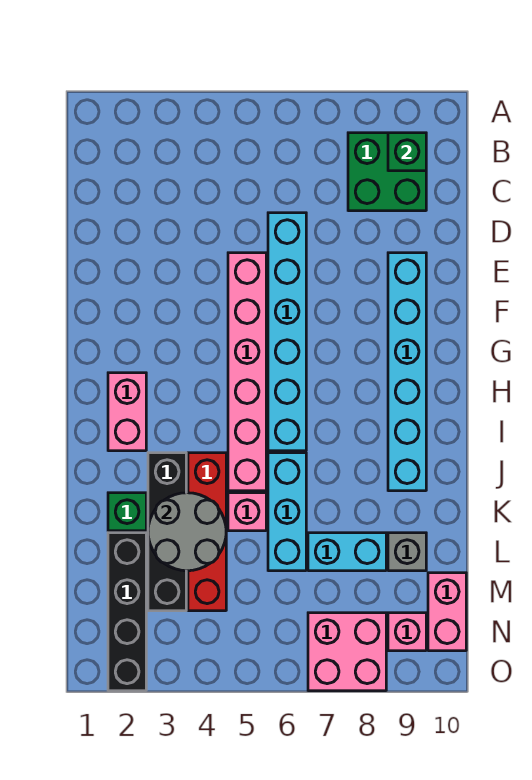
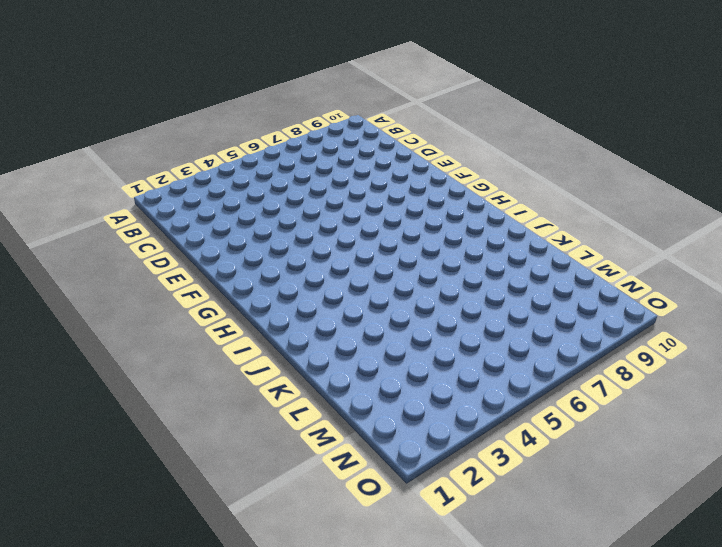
none -> green brick B8:C9 level 1
none -> cyan brick D6:I6 level 1
none -> pink brick E5:J5 level 1

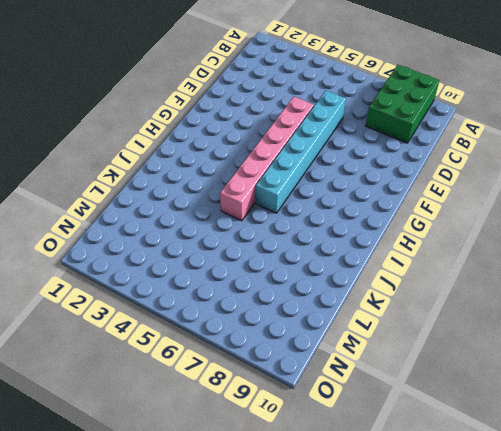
green brick A8:C9 level 1 -> green brick B8:C9 level 1
none -> cyan brick E9:J9 level 1
none -> pink brick H2:I2 level 1
none -> black brick J3:M3 level 1

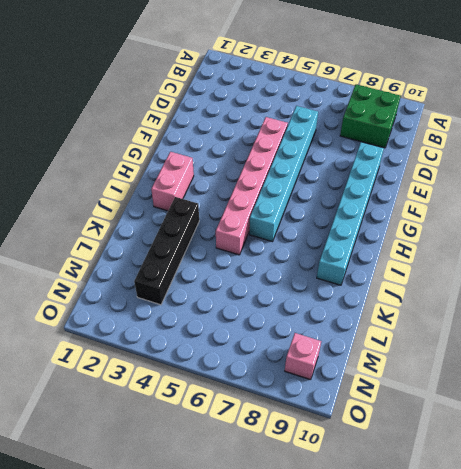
none -> red brick J4:M4 level 1
none -> cyan brick J6:L6 level 1
none -> green brick K2 level 1

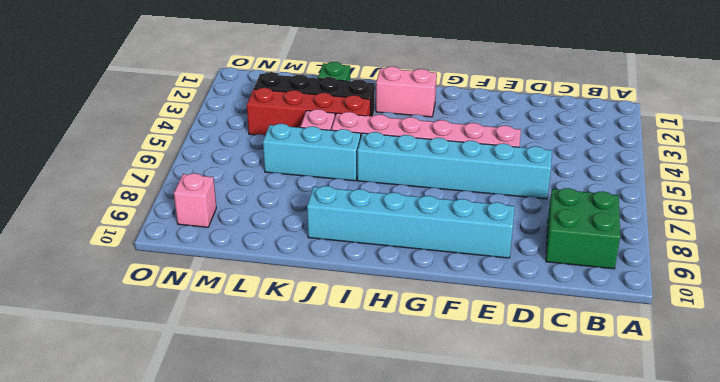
none -> black brick L2:O2 level 1
none -> cyan brick L7:L8 level 1
none -> grey brick L9 level 1

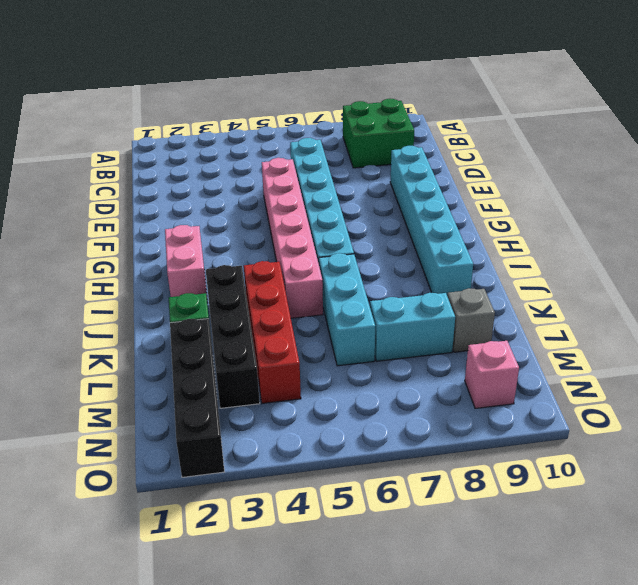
none -> pink brick K5 level 1
none -> pink brick M10:N10 level 1
none -> pink brick N7:O8 level 1

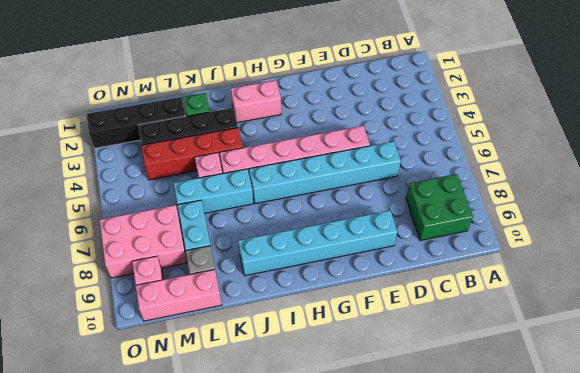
pink brick L10:N10 level 1 -> pink brick M10:N10 level 1
pink brick M7:O8 level 1 -> pink brick N7:O8 level 1
none -> green brick B9 level 2
none -> grey round brick K3:L4 level 2

